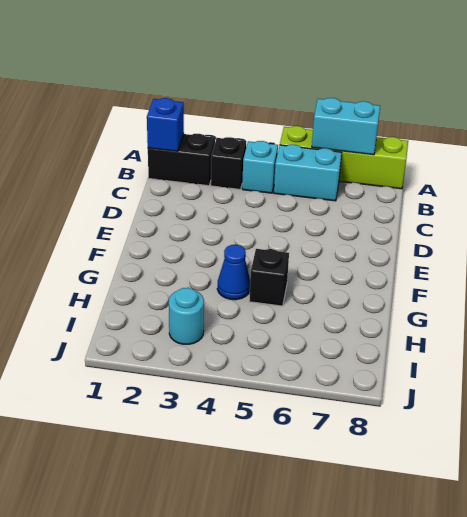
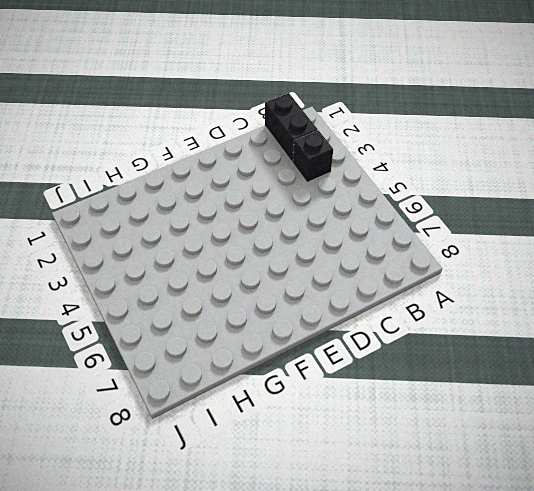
none -> lime brick A5:A8 level 1
none -> cyan brick B4 level 1

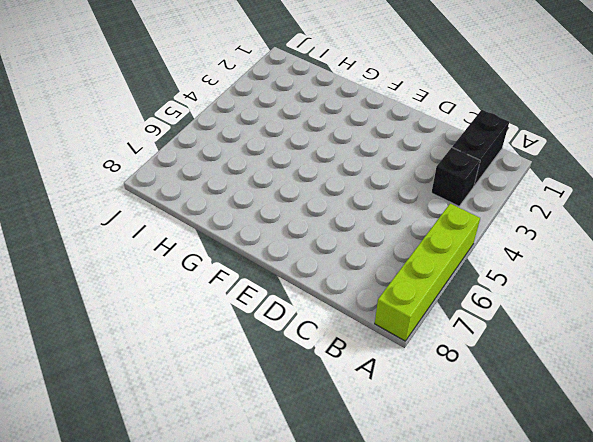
none -> cyan brick B4 level 1
none -> cyan brick B5:B6 level 1

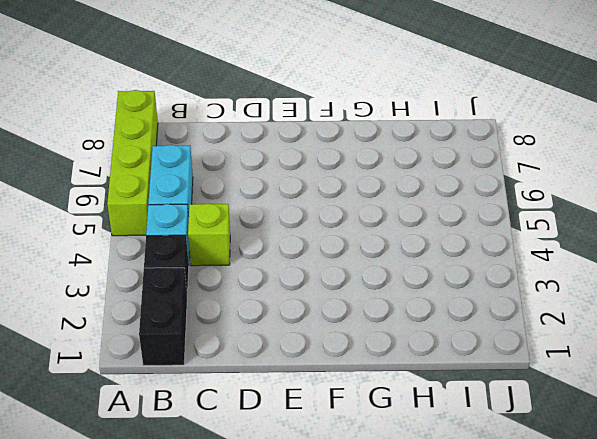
lime brick C4 level 1 -> none
none -> blue cone G4 level 1
none -> black brick G5 level 1

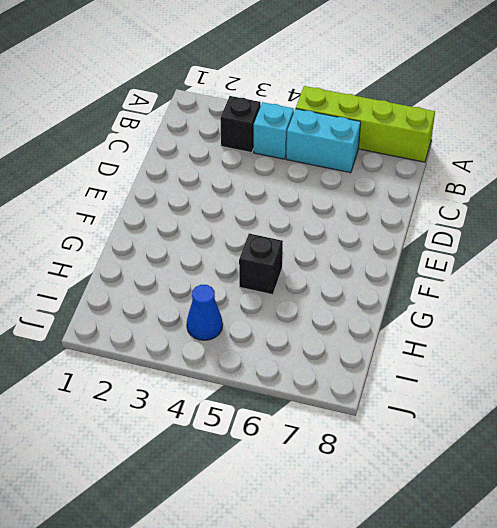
blue cone I4 level 1 -> blue cone G4 level 1
none -> black brick B1:B2 level 1
none -> cyan round brick I3 level 1

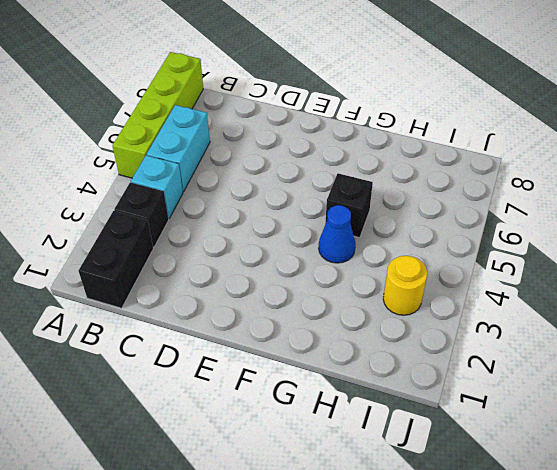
yellow round brick I3 level 1 -> cyan round brick I3 level 1
none -> cyan brick A6:A7 level 2
none -> blue brick B1 level 2

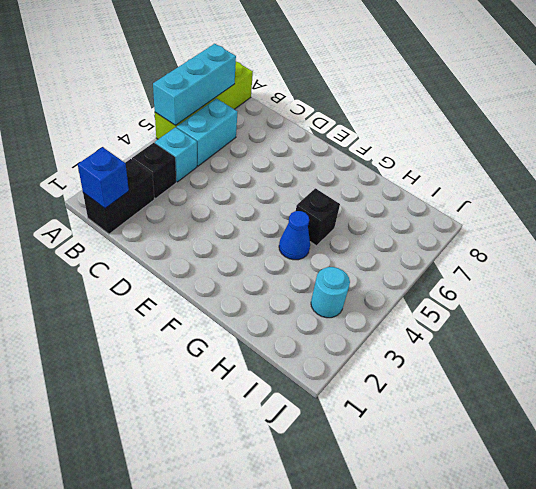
cyan brick A5:A7 level 2 -> cyan brick A6:A7 level 2

